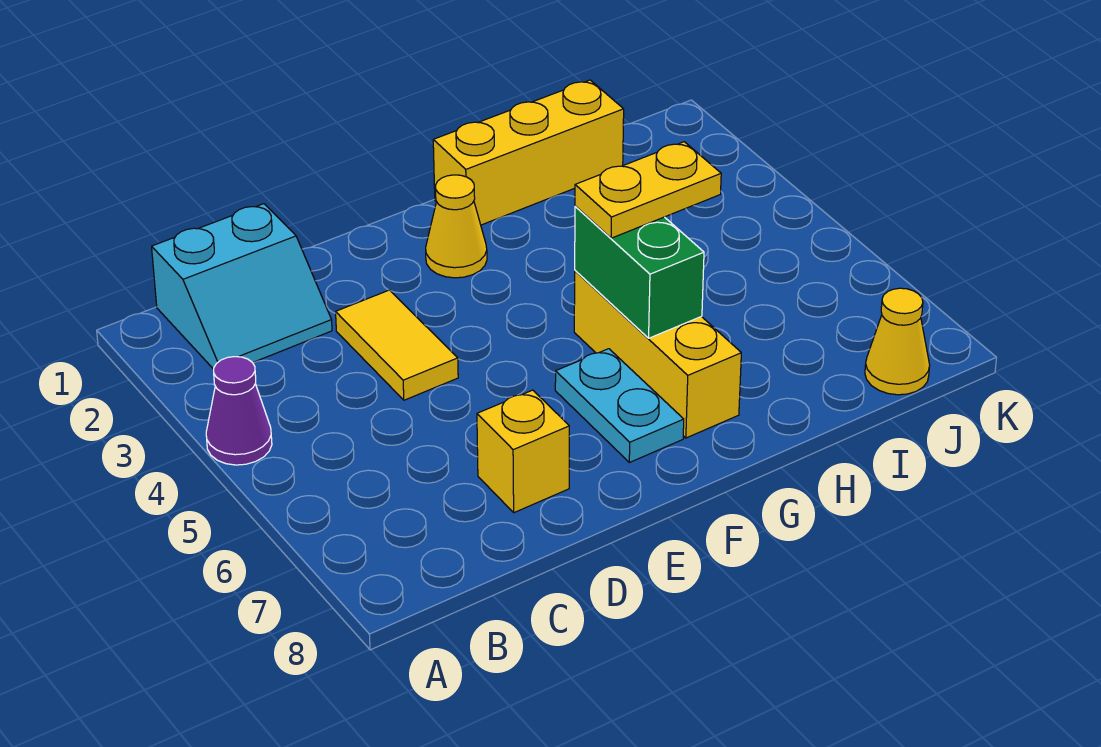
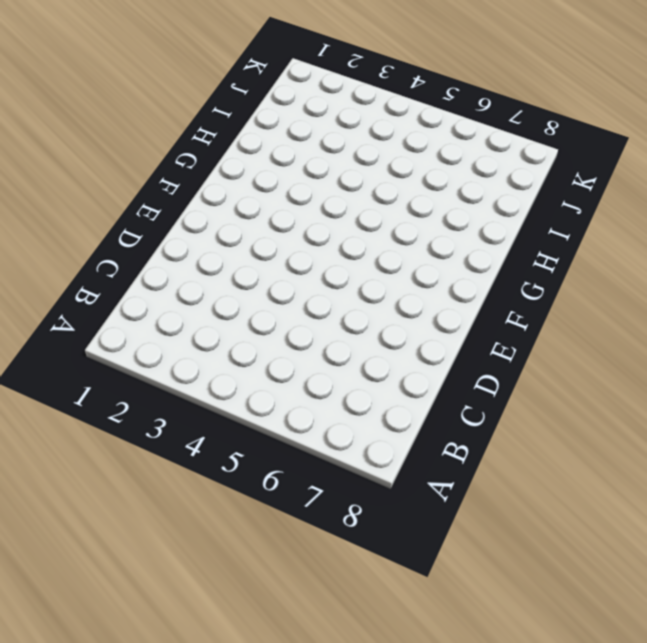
none -> purple cone A4 level 1
none -> cyan slope B1:C2 level 1 top 1

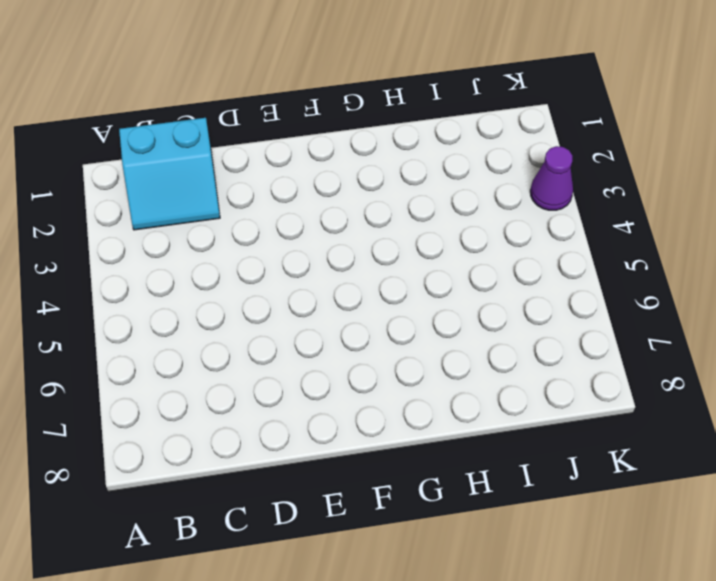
purple cone K3 level 1 -> purple cone A4 level 1
none -> yellow tile D3:D4 level 1
none -> yellow brick D7 level 1

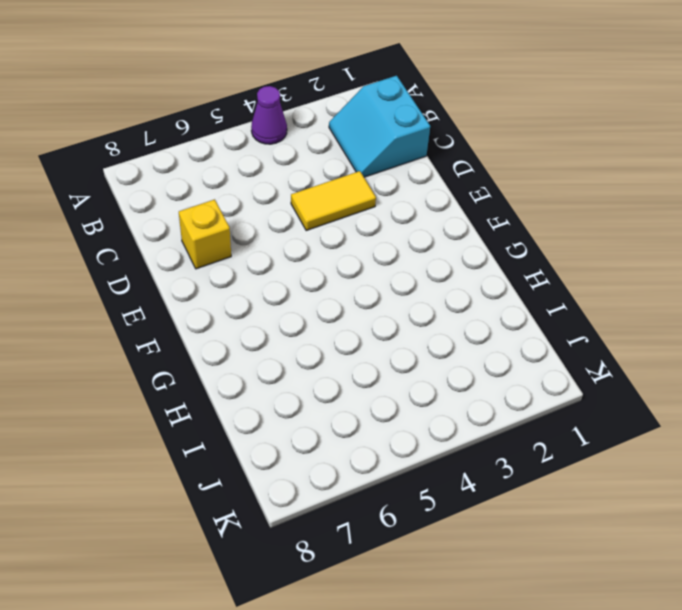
none -> yellow cone F2 level 1
none -> cyan plate F6:F7 level 1

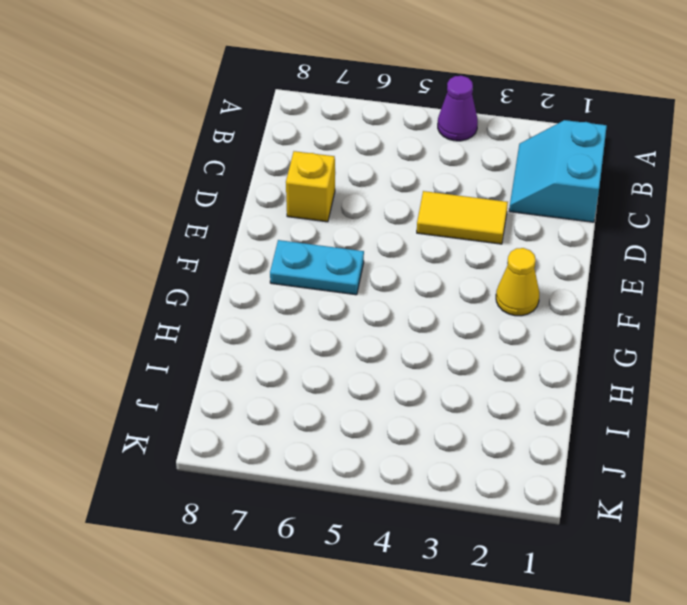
none -> yellow brick G1:I1 level 1
none -> yellow brick G5:G7 level 1

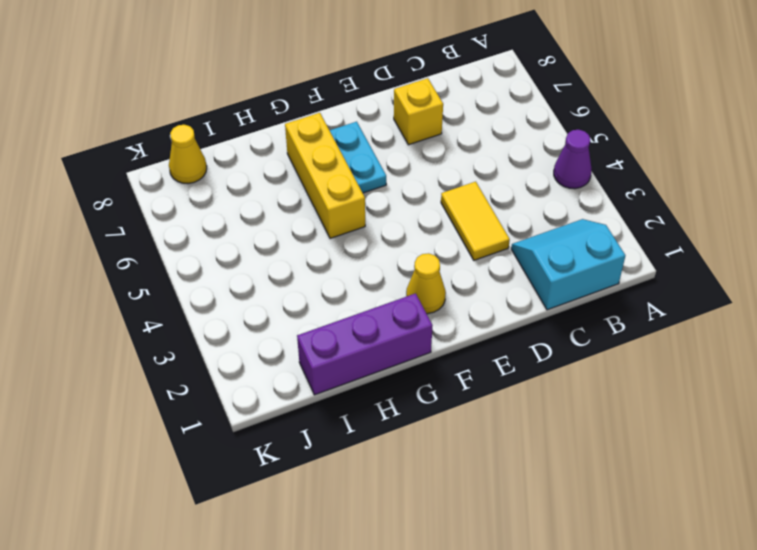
purple brick G1:I1 level 1 -> yellow brick G1:I1 level 1
none -> green brick G5:G6 level 2
none -> yellow plate G5:H5 level 3

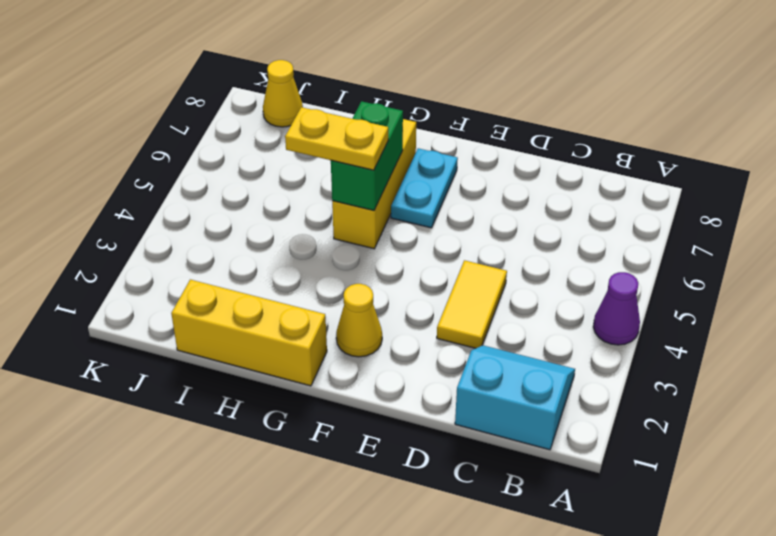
none -> yellow brick D7 level 1

